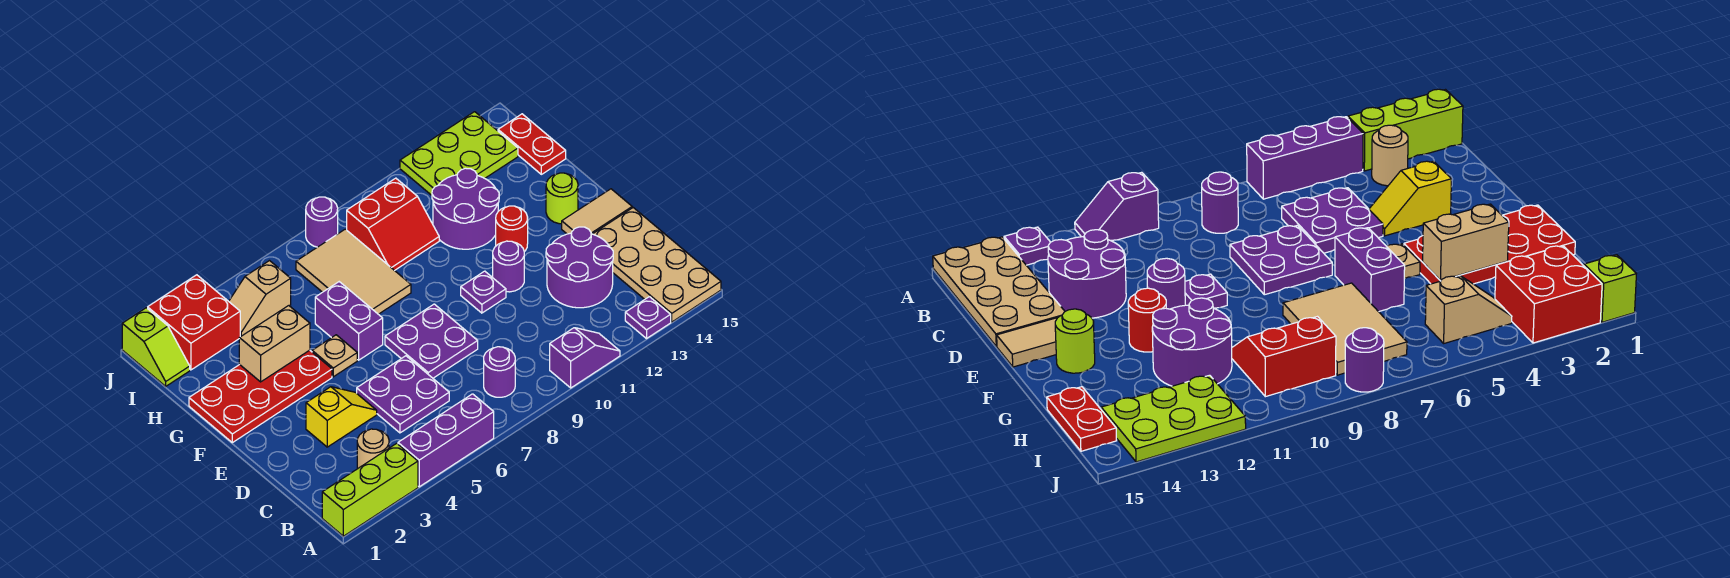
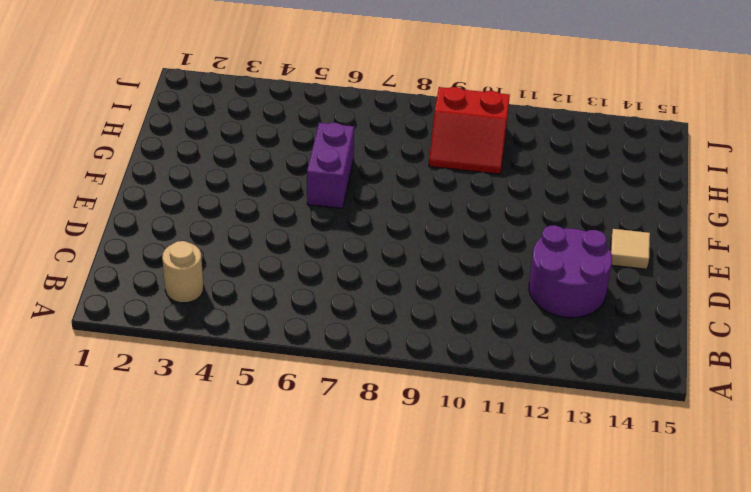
tan tile E14 level 1 -> tan tile E14:E15 level 1
none -> lime brick A1:A3 level 1
none -> purple brick A4:A6 level 1
none -> purple slope A10:A11 level 1 top 10

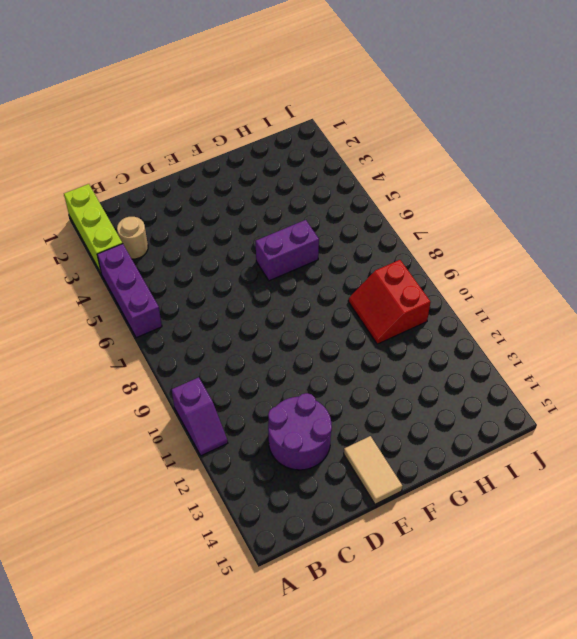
none -> purple plate A13 level 1
none -> tan plate A14:D15 level 1
none -> purple round brick B8 level 1

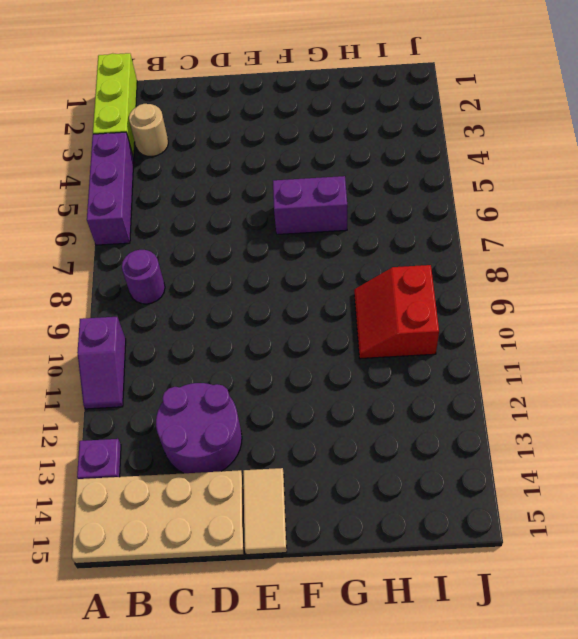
none -> purple plate C5:D6 level 1
none -> yellow slope D3:D4 level 1 top 3
none -> purple plate D7:E8 level 1

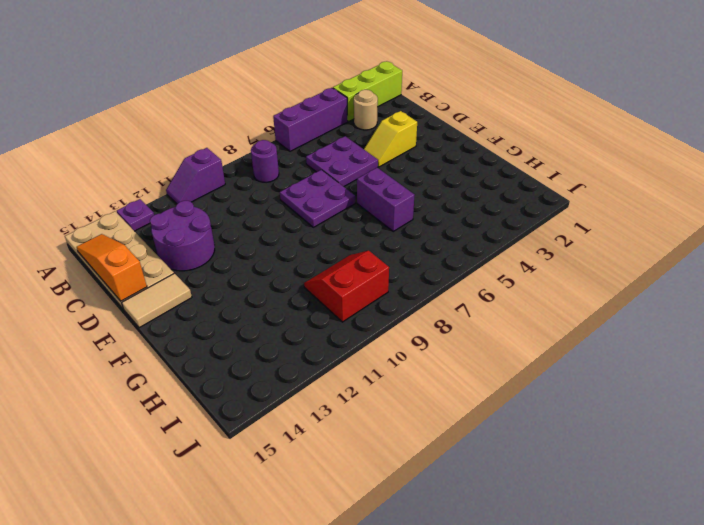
orange slope B15:D15 level 2 top D -> none
none -> purple plate E10 level 1
none -> purple round brick E11 level 1
none -> red plate F1:G4 level 1

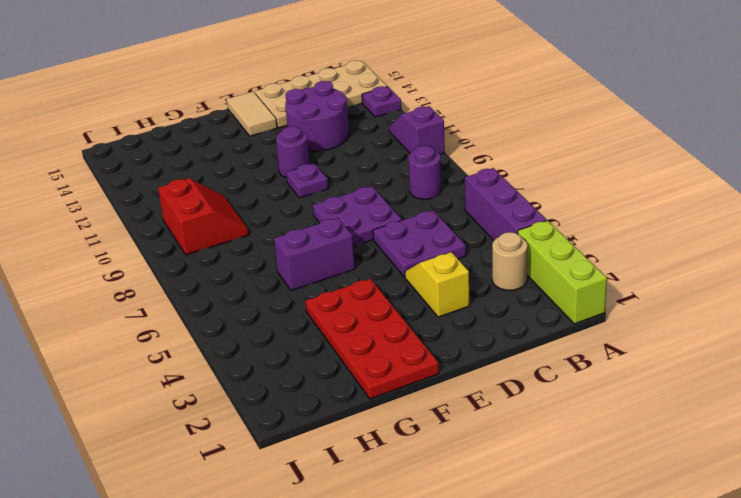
none -> tan plate F5 level 1
none -> red round brick F12 level 1
none -> lime round brick F14 level 1

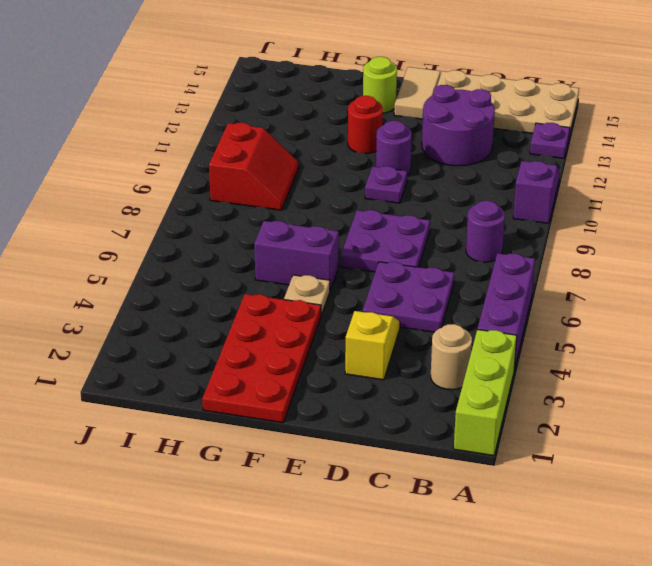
none -> tan tile G7:I8 level 1
none -> purple round brick G11:H12 level 1
none -> red plate H15:I15 level 1

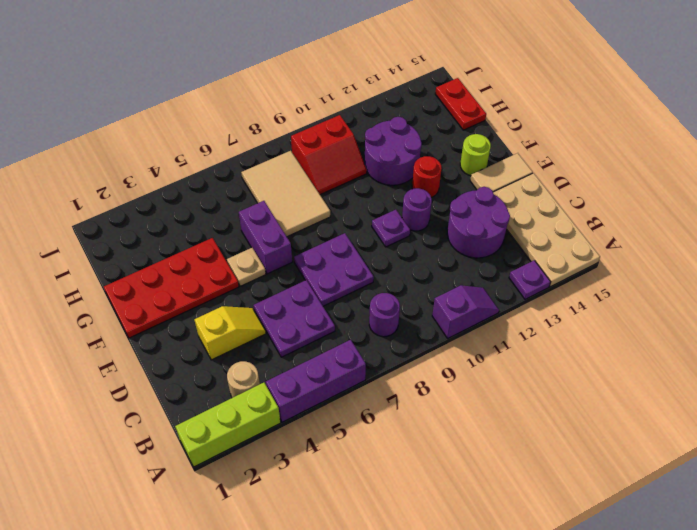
none -> lime slope I1:J1 level 1 top J
none -> red brick I2:J3 level 1
none -> tan slope I4:I5 level 1 top 5

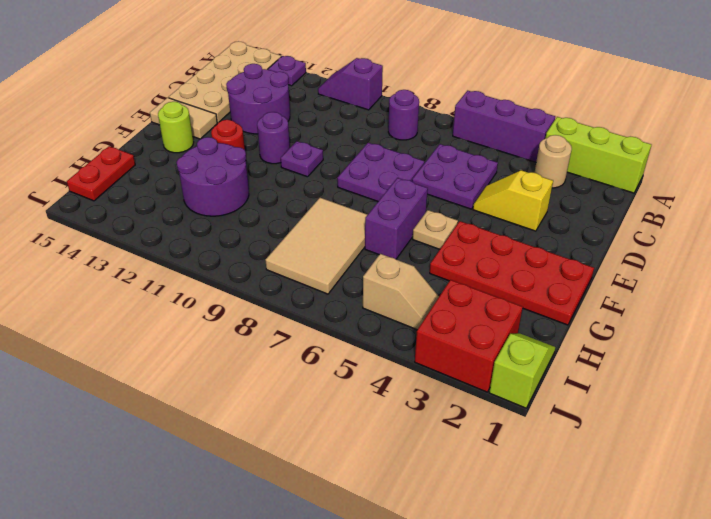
none -> red slope H9:I10 level 1 top I
none -> lime plate I12:J14 level 1
none -> purple round brick J8 level 1

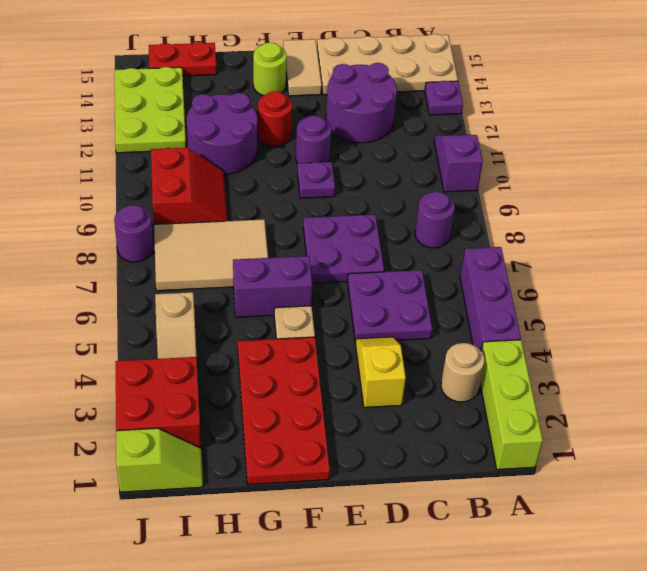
none -> tan brick G3:G4 level 2

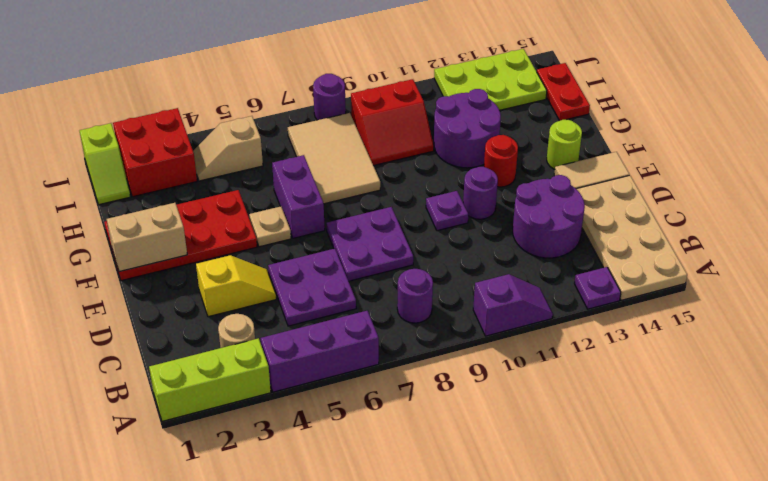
tan brick F1:F2 level 2 -> tan brick G3:G4 level 2

